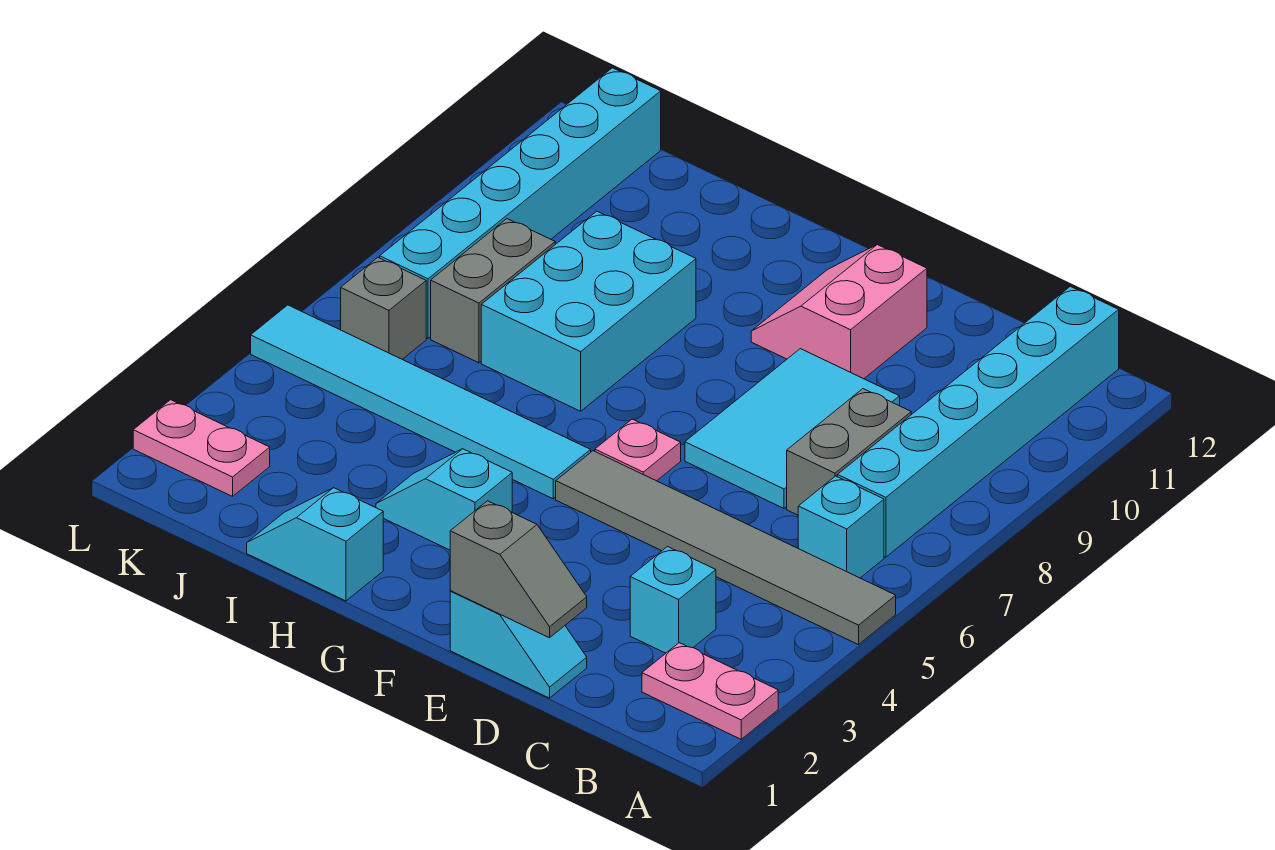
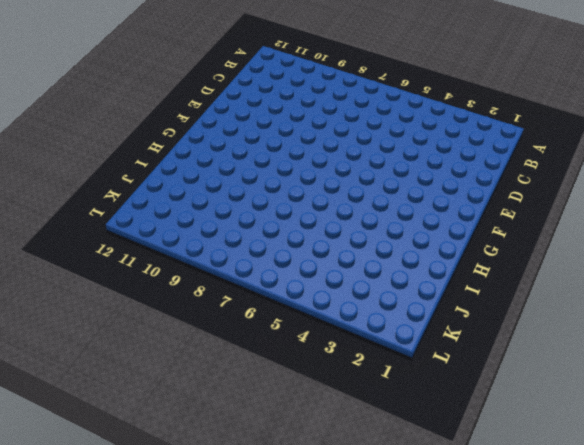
none -> pink plate A2:B2 level 1
none -> grey tile A5:F5 level 1
none -> cyan brick B6 level 1

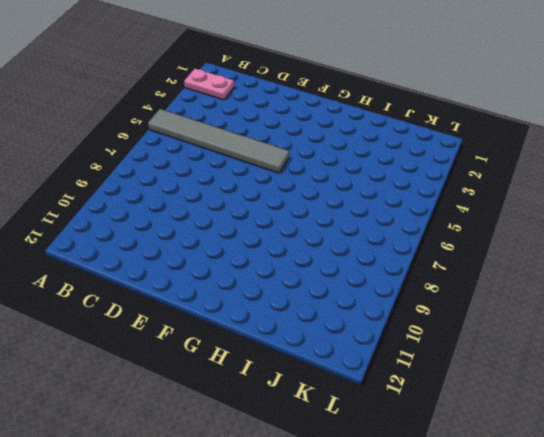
none -> cyan brick B6 level 1
none -> cyan brick B7:B12 level 1
none -> cyan brick C3 level 1

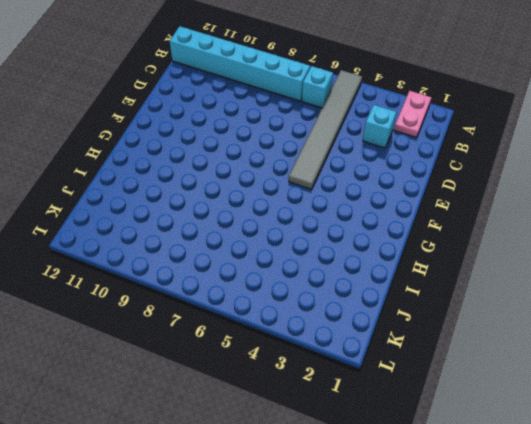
none -> grey brick C7:C8 level 1
none -> cyan slope D1:E1 level 1 top E
none -> cyan tile D7:E9 level 1

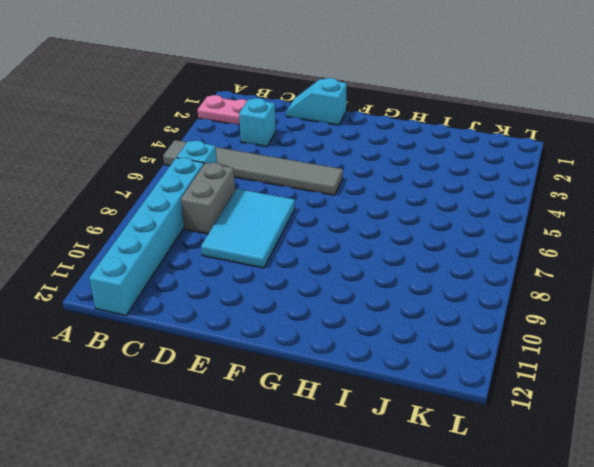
none -> pink slope E10:F11 level 1 top E
none -> pink plate F6 level 1
none -> cyan slope G3:H3 level 1 top G

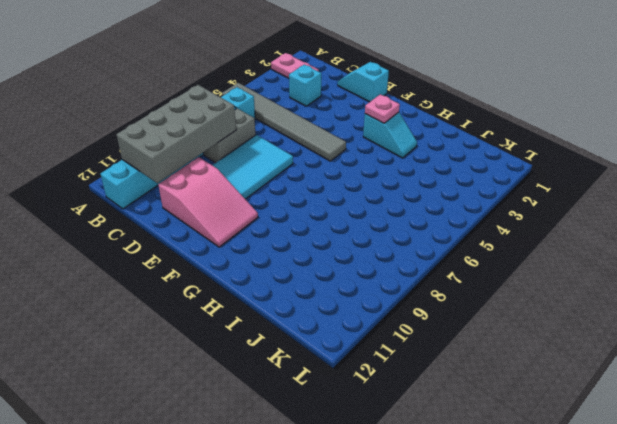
grey brick B8:C11 level 2 -> none
pink slope D10:F11 level 1 top D -> pink slope E10:F11 level 1 top E
pink plate G3 level 2 -> pink plate F6 level 1
none -> cyan tile G5:L5 level 1
none -> cyan slope H1:I1 level 1 top H
none -> cyan brick H7:I9 level 1

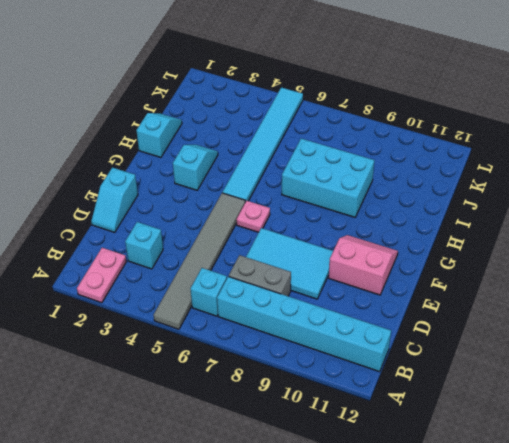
none -> grey brick J7:J8 level 1
none -> pink plate K2:L2 level 1
none -> grey brick K6 level 1

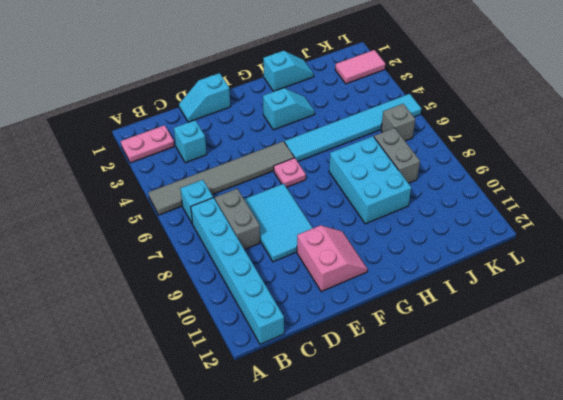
pink tile K2:L2 level 1 -> pink plate K2:L2 level 1
none -> cyan brick K7:K12 level 1
none -> grey slope D1:E1 level 2 top E

